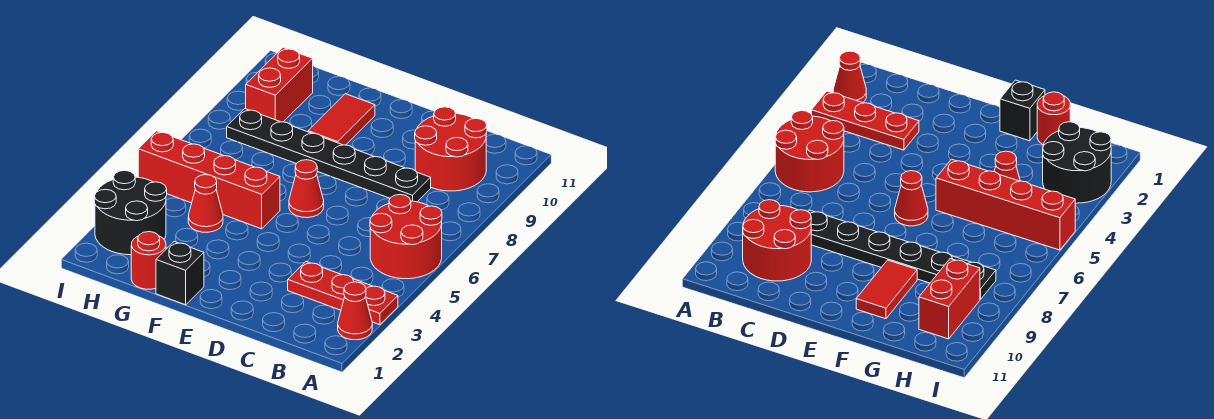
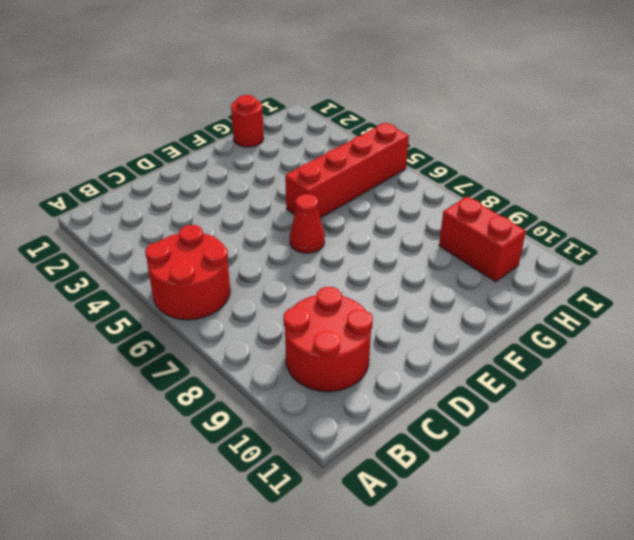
none -> red cone A2 level 1
none -> red plate A3:C3 level 1
none -> black plate C8:H8 level 1

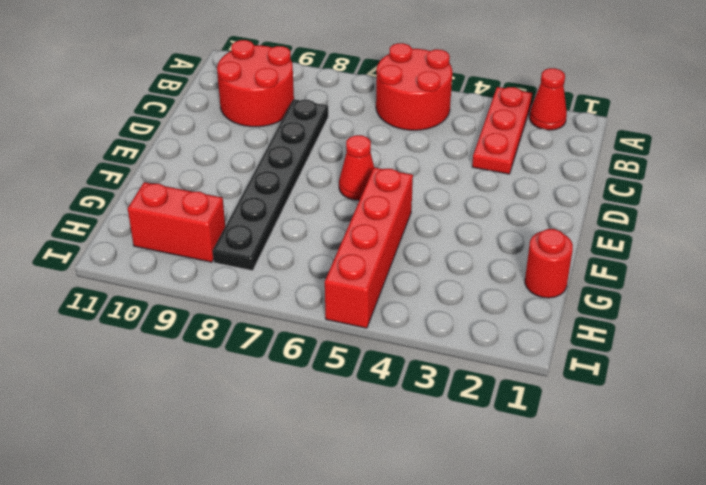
none -> black brick F1 level 1
none -> red tile F9:F10 level 1
none -> red cone G4 level 1

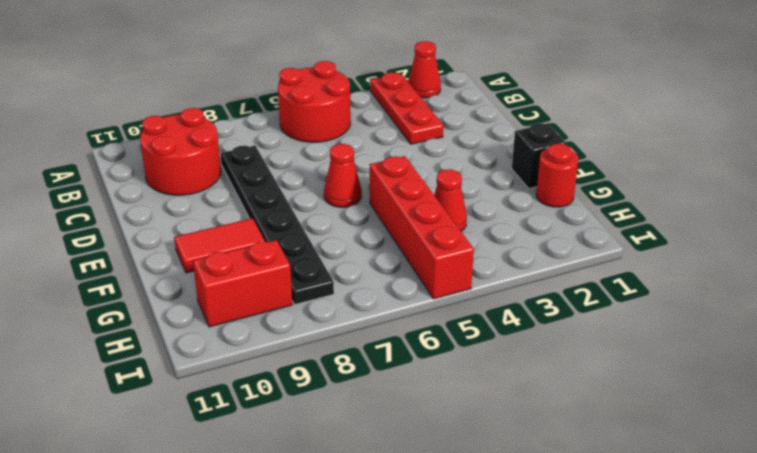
none -> black round brick H2:I3 level 1

